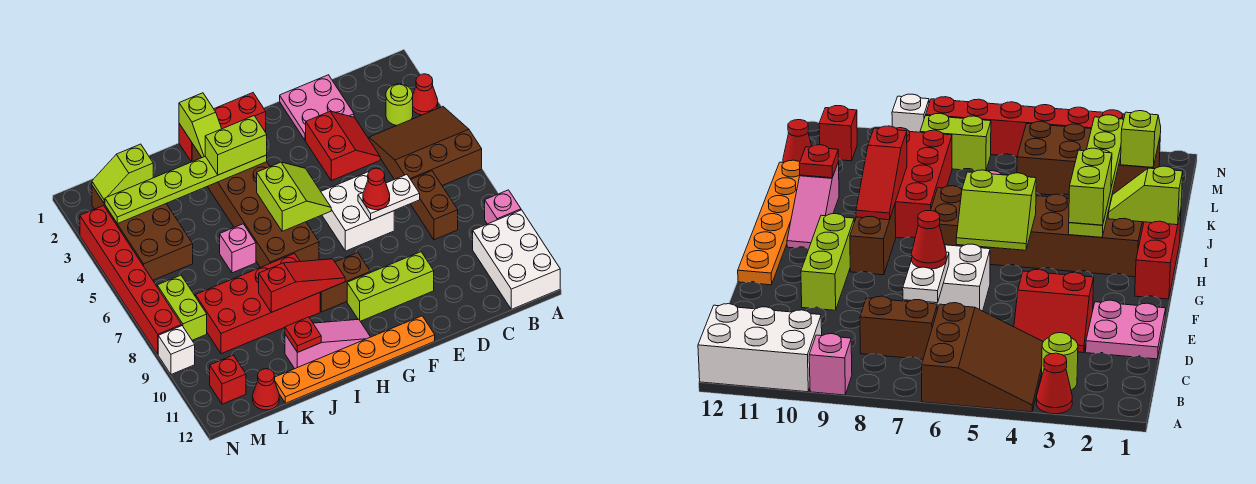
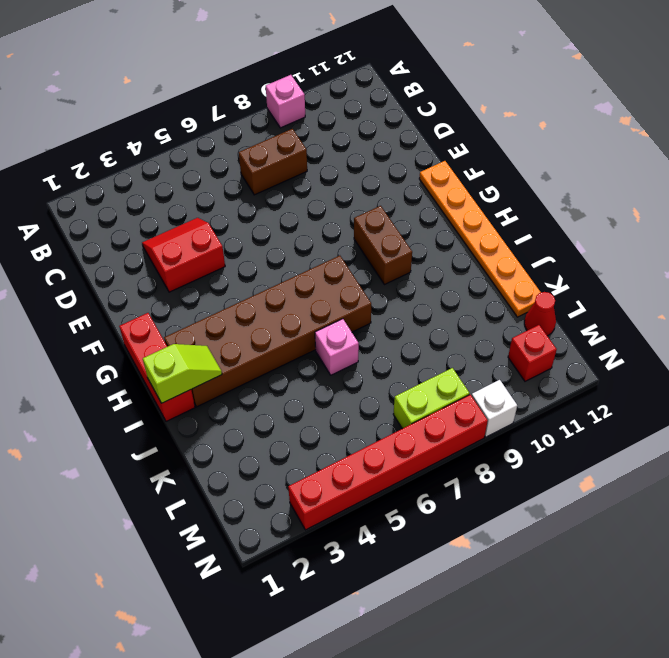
none -> red cone A3 level 1
none -> brown slope A4:C6 level 1 top 6
none -> white brick A10:B12 level 1
none -> lime round brick B3 level 1

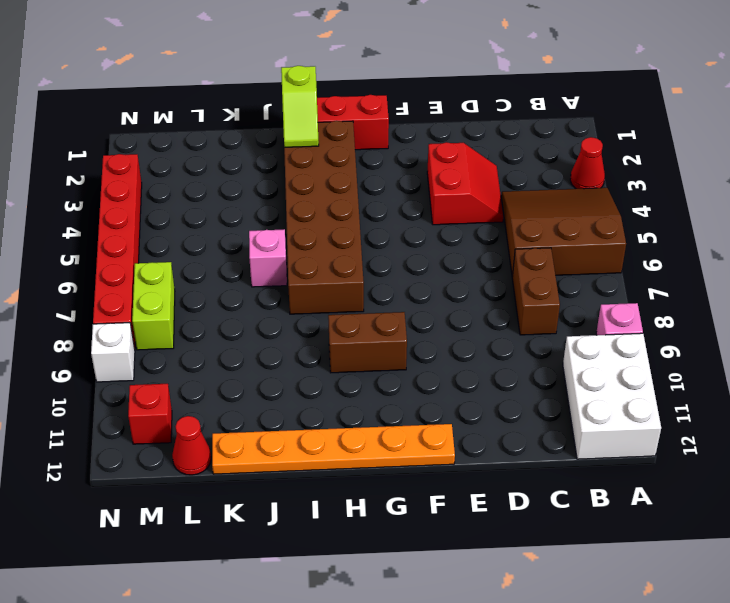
none -> lime round brick B3 level 1
none -> pink plate D1:E2 level 1
none -> white brick E6:F7 level 1
none -> lime brick E10:G10 level 1

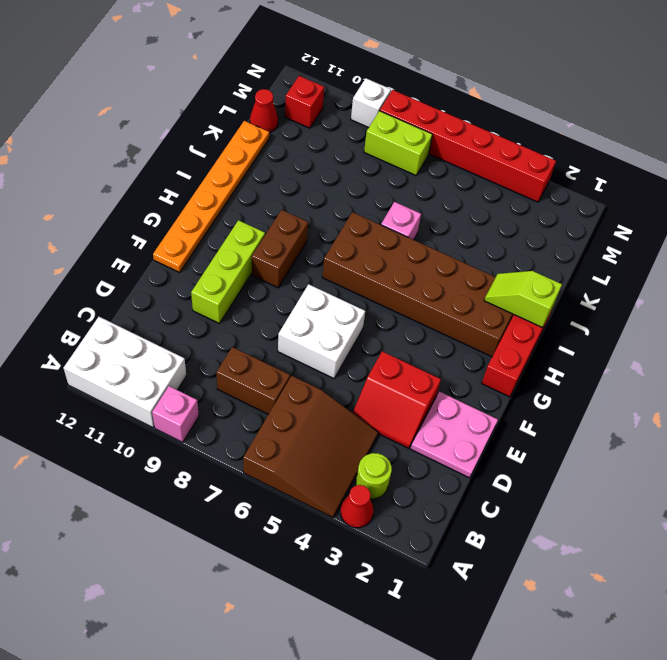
none -> pink slope H11:J11 level 1 top J
none -> red brick I8:L9 level 1
none -> brown brick L2:M5 level 1
none -> white plate D7:E7 level 2

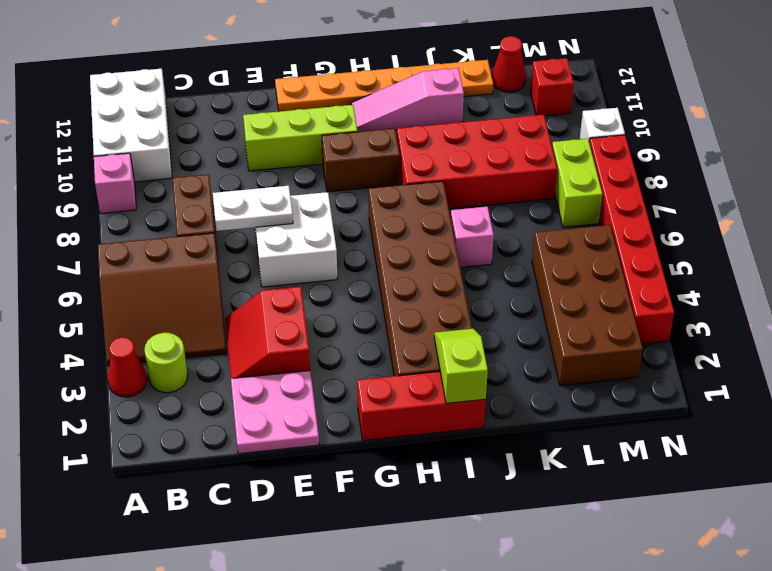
none -> lime slope G5:H6 level 2 top H
none -> lime plate H3:M3 level 2
none -> red slope H9:J9 level 2 top J
none -> red plate J11 level 2

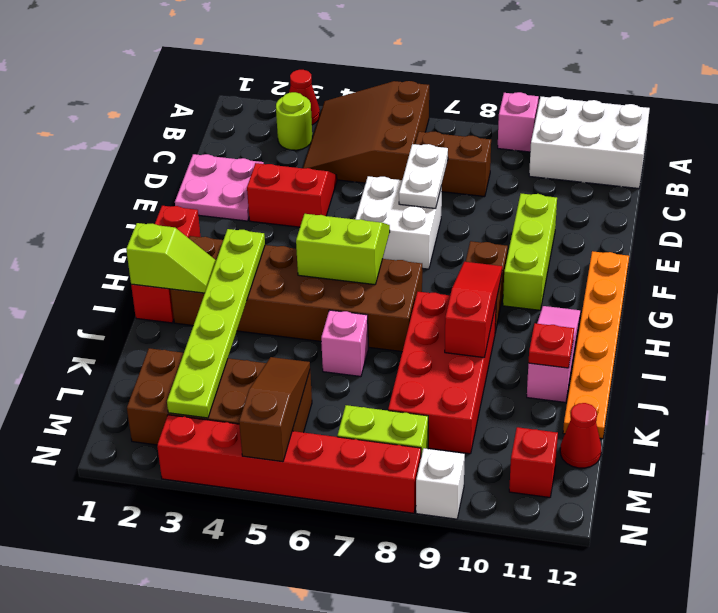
brown slope L5:N5 level 2 top N -> none
none -> lime slope L2:M2 level 2 top L
none -> red cone E7 level 3
none -> lime brick H3:I3 level 3

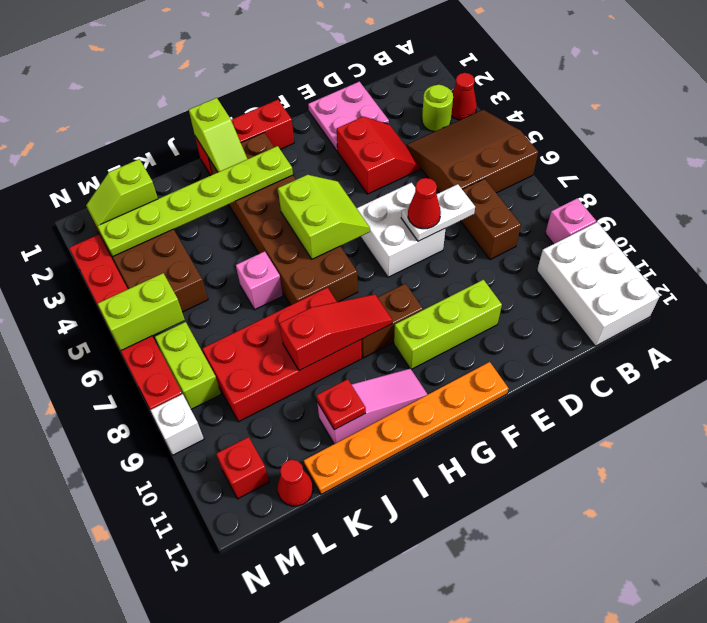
lime brick M6:N6 level 2 -> lime brick H3:I3 level 3

